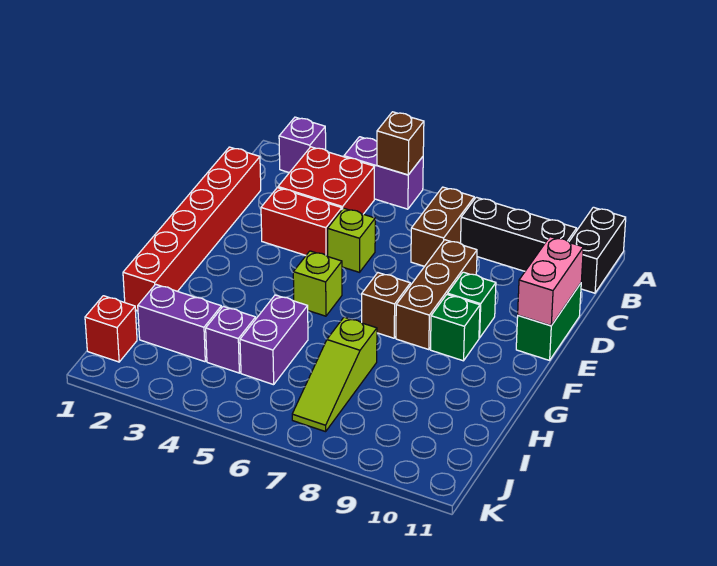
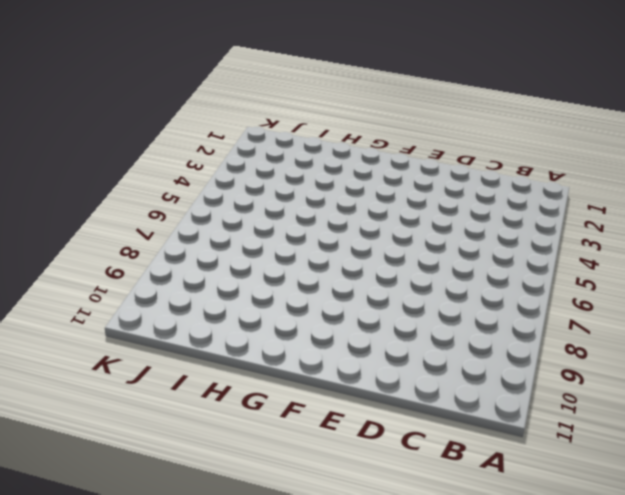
none -> purple brick A2 level 1
none -> purple brick A4:A5 level 1
none -> black brick A11:B11 level 1

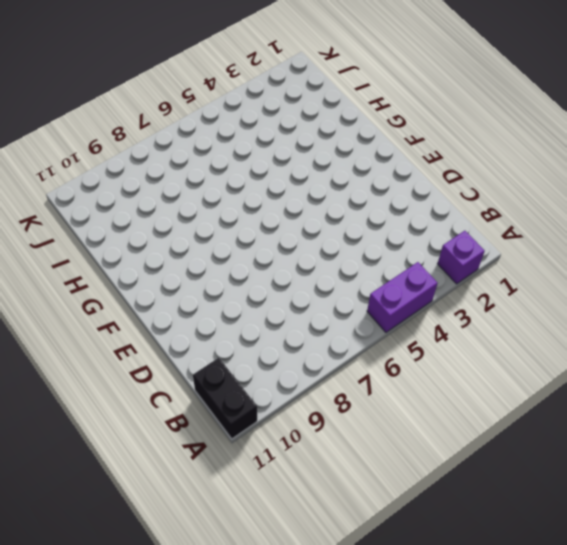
none -> red brick B3:C4 level 1
none -> brown brick B7:C7 level 1
none -> black brick B8:B10 level 1

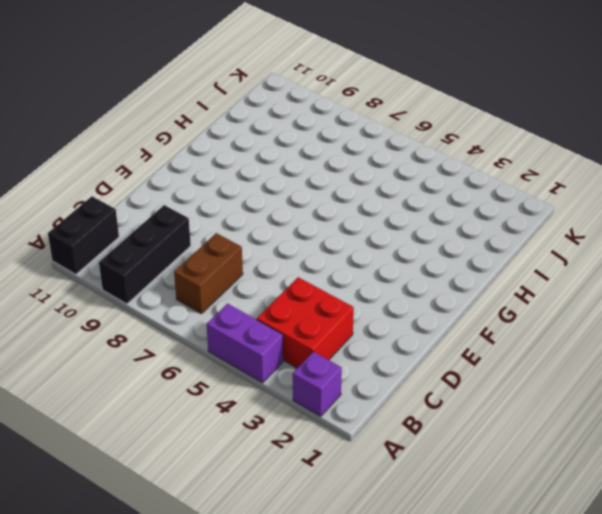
black brick A9:C9 level 1 -> black brick B8:B10 level 1
none -> red brick C1:H1 level 1
none -> red brick D3:D4 level 1
none -> lime brick D5 level 1

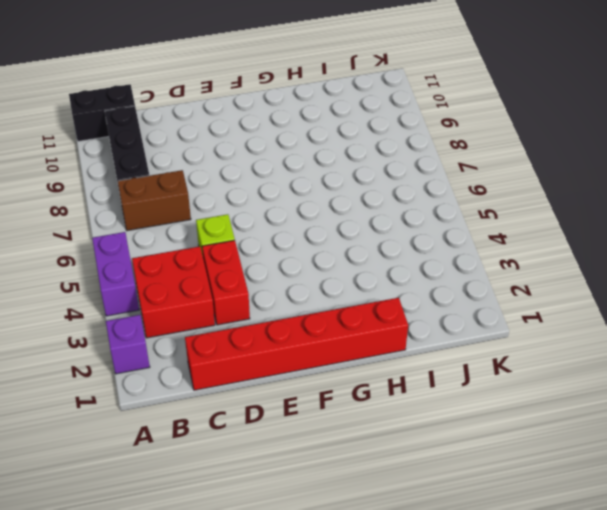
none -> brown brick D8:F8 level 1
none -> green brick D11:E11 level 1
none -> green brick E9 level 1

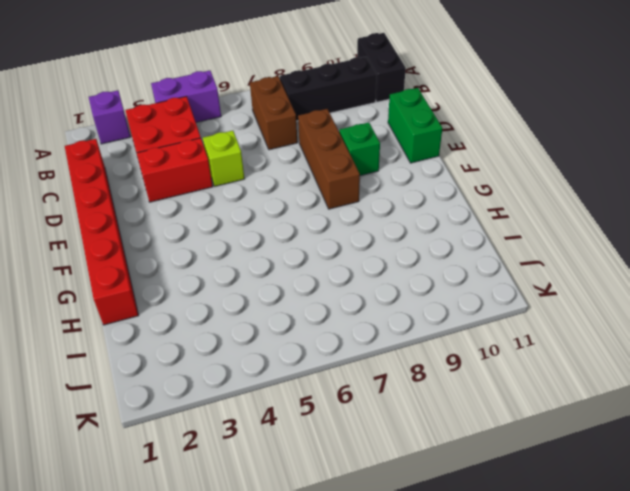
none -> lime brick F5 level 1
none -> brown brick F7 level 1
none -> green brick F9 level 1

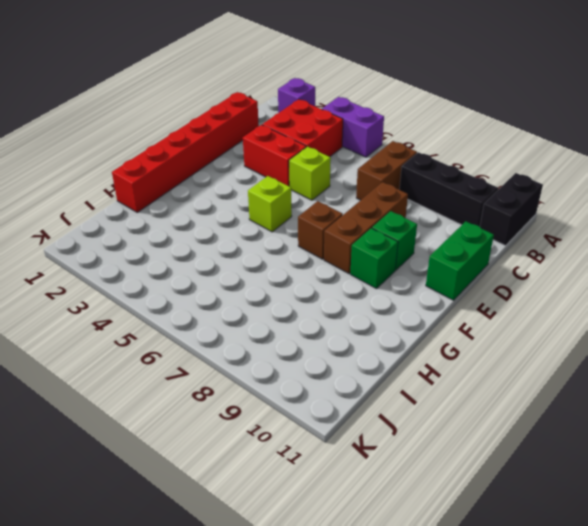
none -> purple brick H5:I5 level 1
none -> lime slope H7:J7 level 1 top H
none -> purple brick I2:I3 level 1

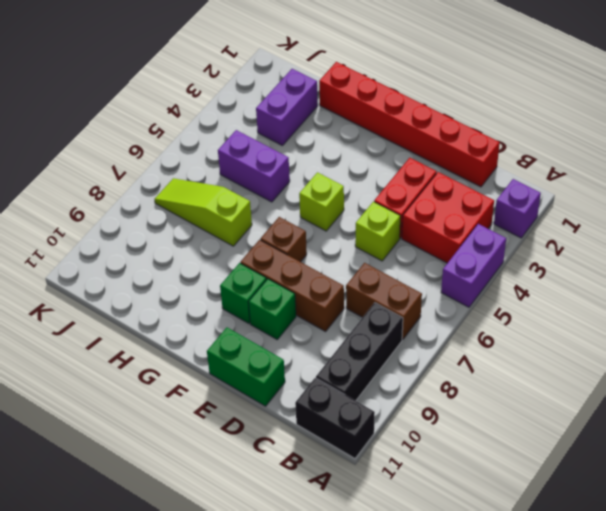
none -> purple brick I4 level 1
none -> red brick J1 level 1
none -> brown brick A5 level 2

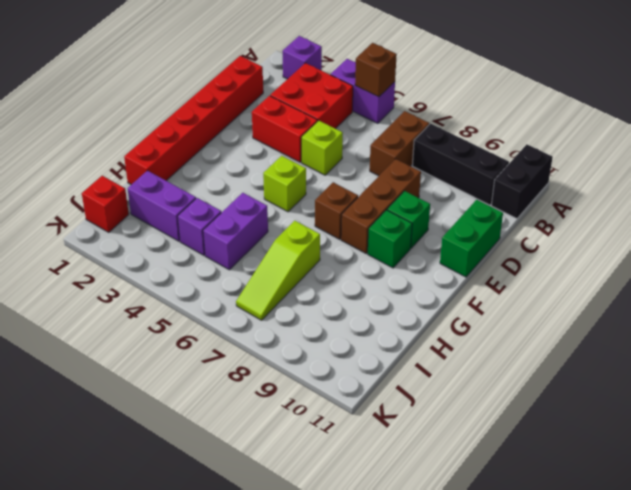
none -> pink brick D11:E11 level 2

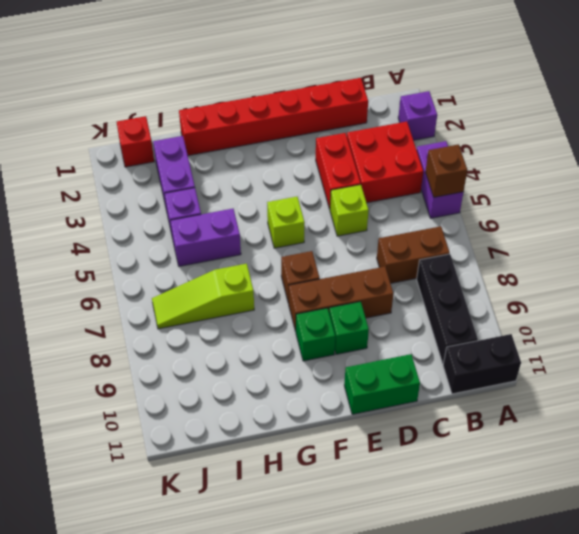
none -> pink brick D11:E11 level 2

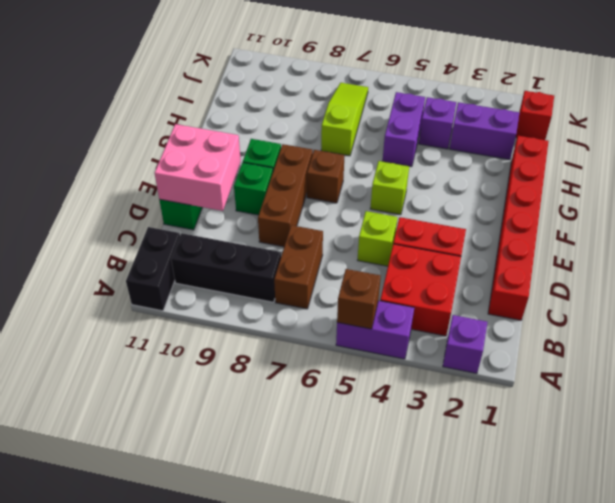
pink brick D10:E11 level 2 -> pink brick D11:E11 level 2

